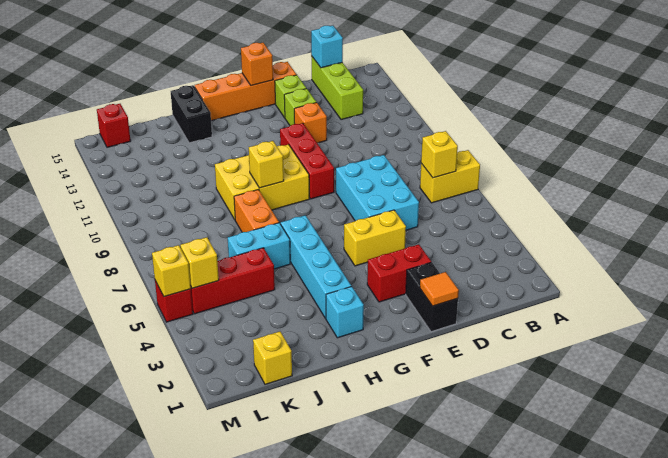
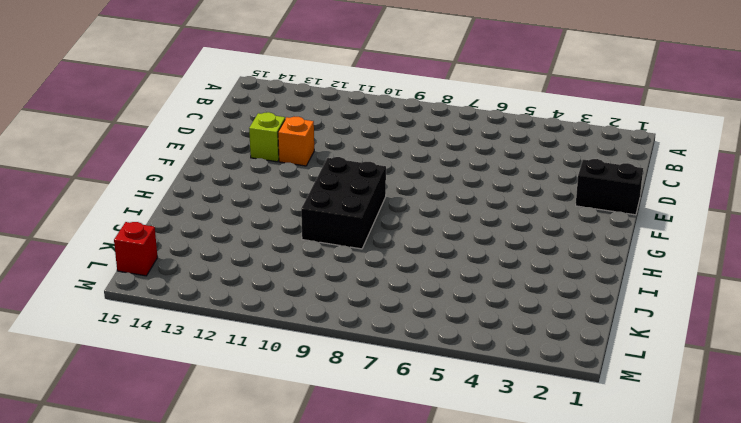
black brick G9:I10 level 1 -> yellow brick G9:I10 level 1
none -> yellow brick A7:B7 level 1
none -> lime brick C13:C15 level 1
none -> cyan brick D6:E8 level 1

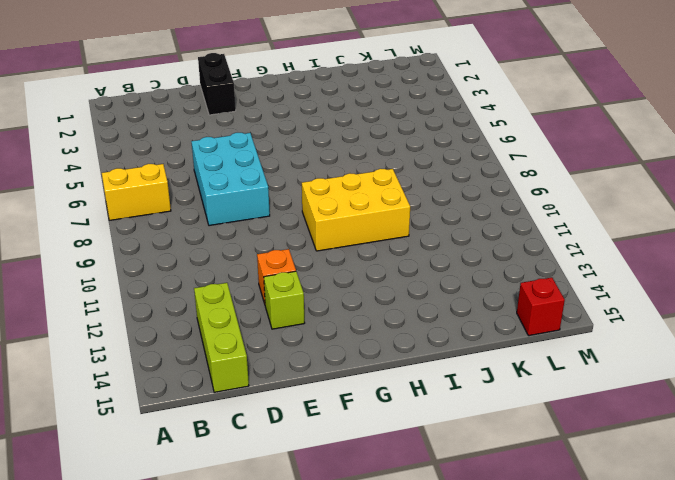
none -> red brick E3:F3 level 1
none -> yellow brick E5:F5 level 1
none -> lime brick E14 level 1

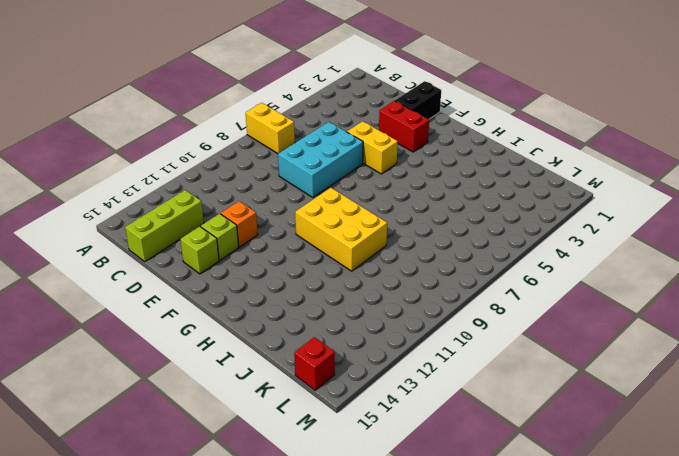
none -> orange brick E15:H15 level 1
none -> red brick F9:F11 level 1
none -> cyan brick H2 level 1

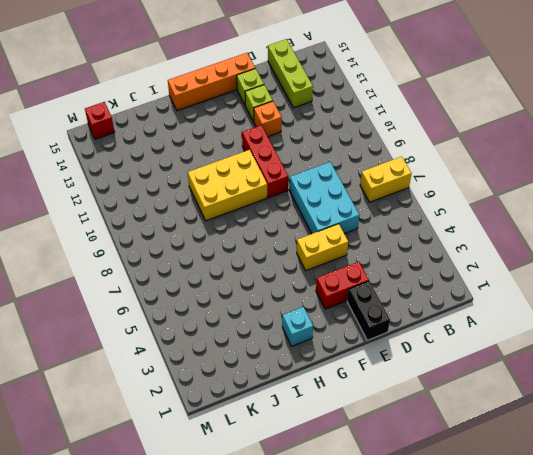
none -> cyan brick H3:H6 level 1
none -> cyan brick I6:J6 level 1
none -> orange brick I7:I8 level 1

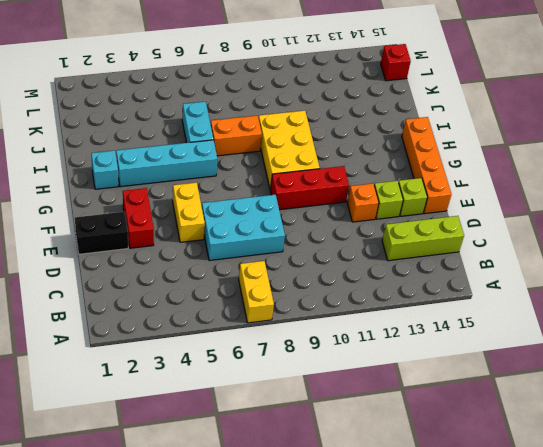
none -> black brick I14:I15 level 1
none -> red brick J5:L5 level 1
none -> yellow brick K1 level 1

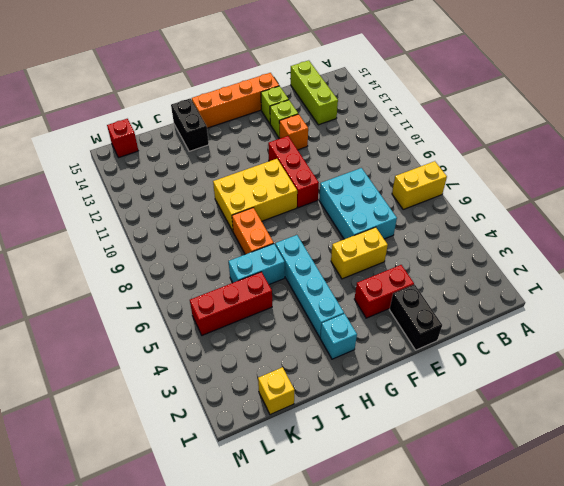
none -> red brick M5 level 1
none -> yellow brick B7 level 2
none -> cyan brick C15 level 2

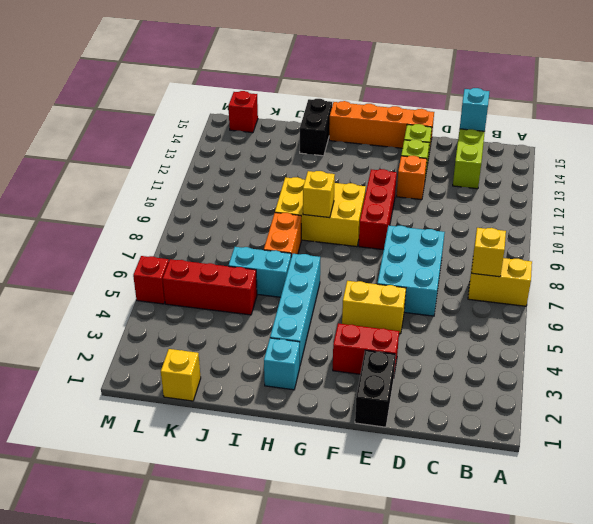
none -> orange tile E1 level 2
none -> orange brick F15 level 2
none -> yellow brick L5 level 2

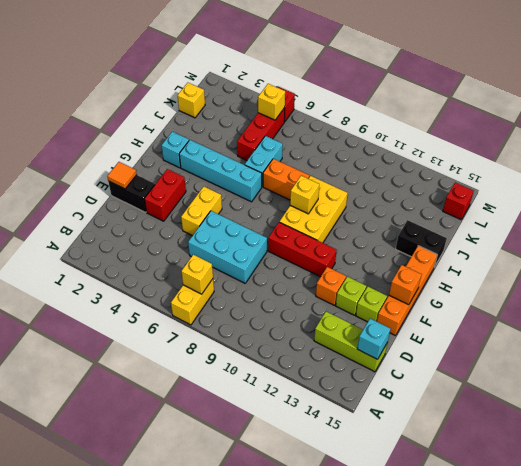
none -> yellow brick M5 level 2

